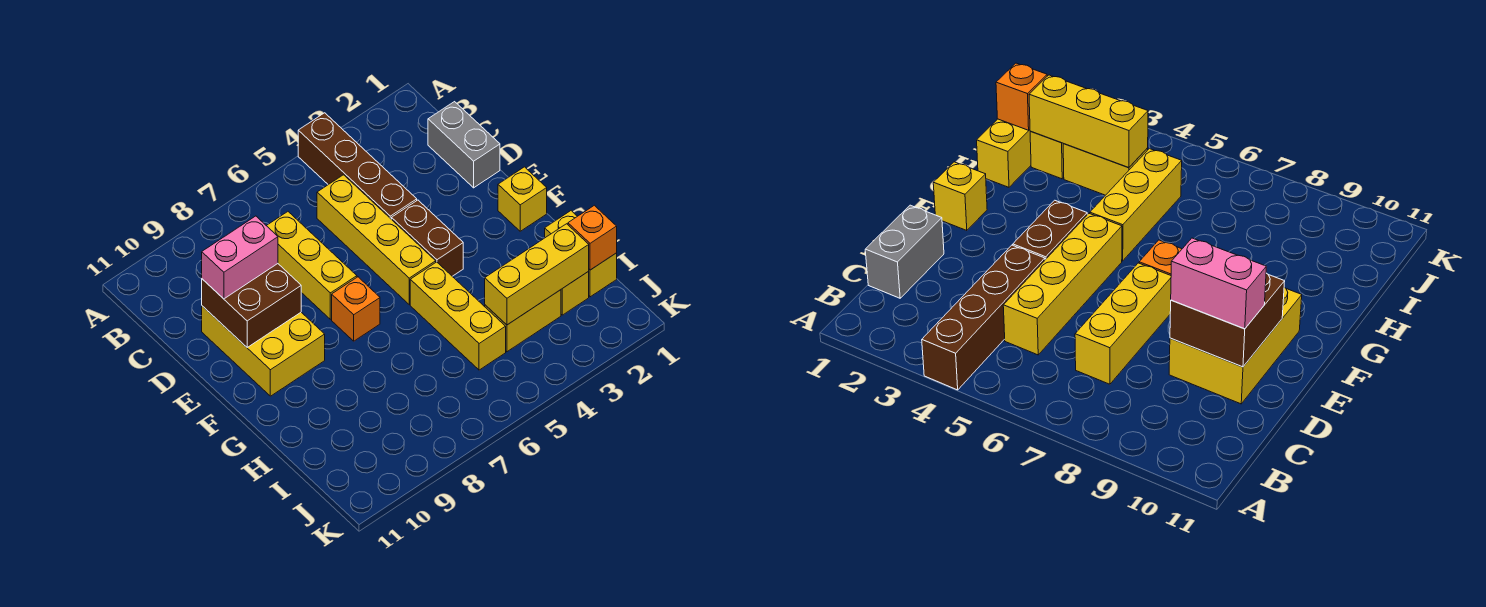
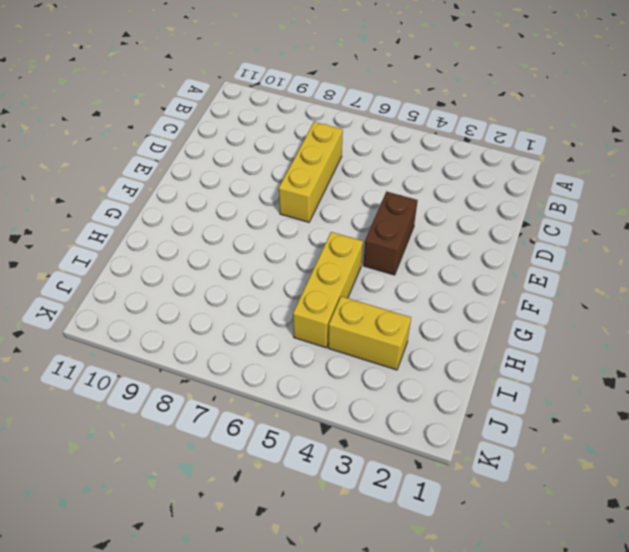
none -> brown brick A4:D4 level 1
none -> grey brick C1:D1 level 1
none -> yellow brick C5:F5 level 1

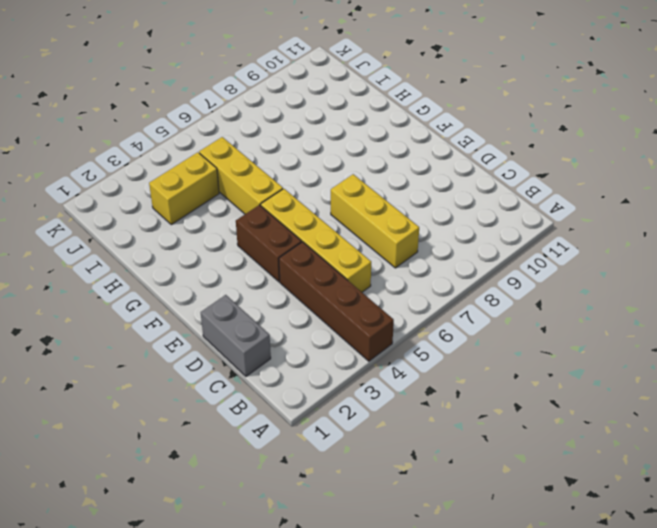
none -> yellow brick D9:F10 level 1
none -> yellow brick F1 level 1
none -> orange brick F7 level 1

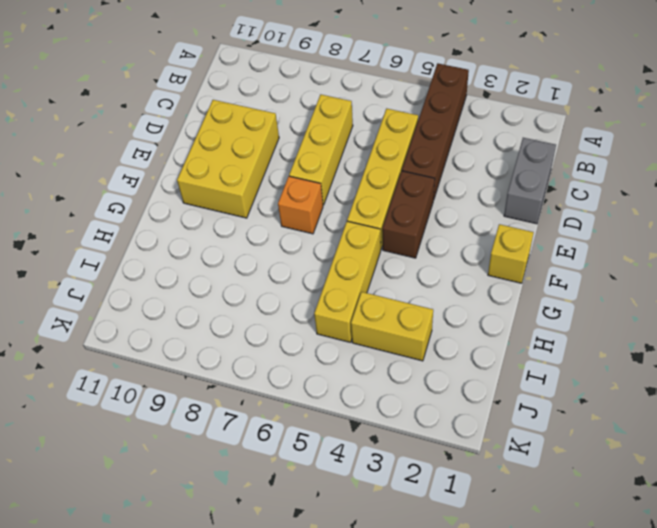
none -> yellow brick H1:I1 level 1
none -> yellow brick I2 level 1
none -> brown brick D9:E10 level 2

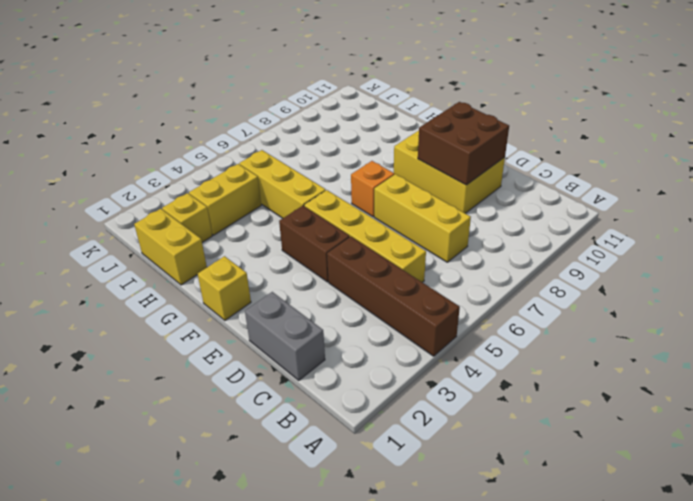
none -> orange brick I1 level 2
none -> yellow brick I2:I4 level 2
none -> pink brick D9:D10 level 3

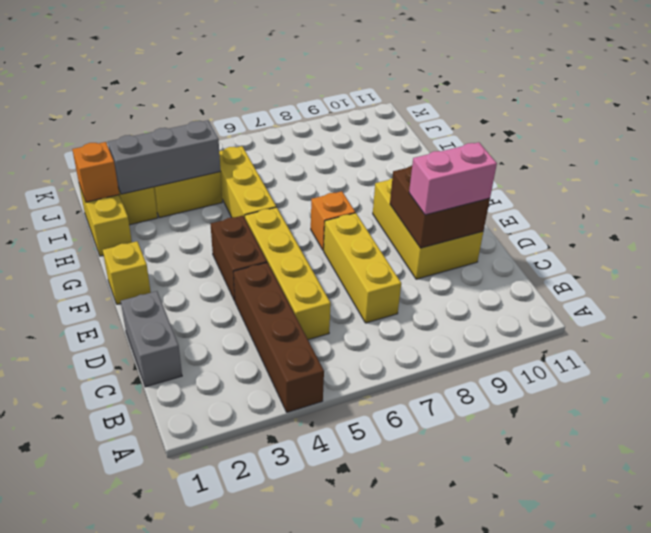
grey brick I2:I4 level 2 -> yellow brick I2:I4 level 2

